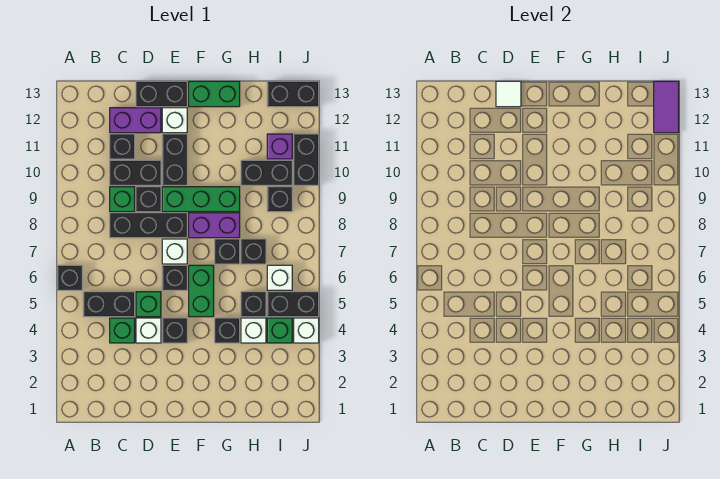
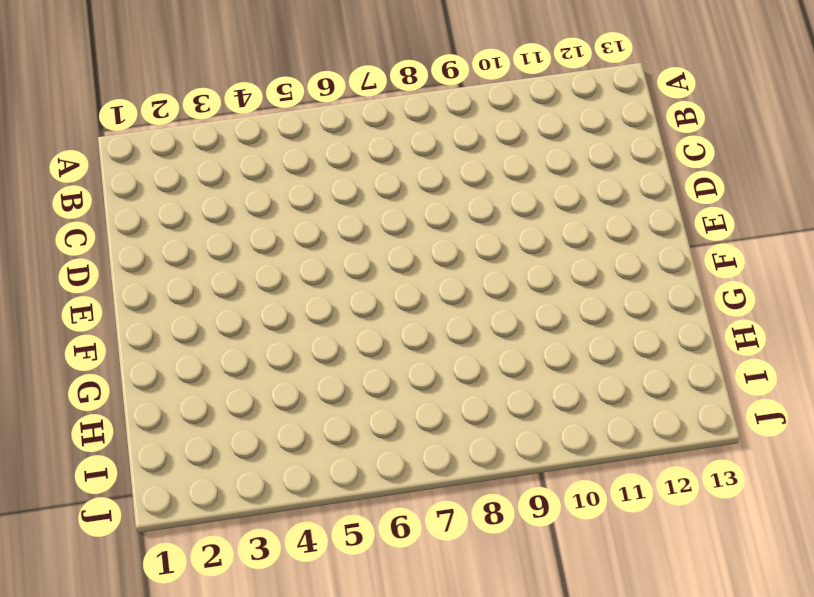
none -> black brick A6 level 1
none -> black brick B5:C5 level 1
none -> green brick C4 level 1
none -> black brick C8:E8 level 1

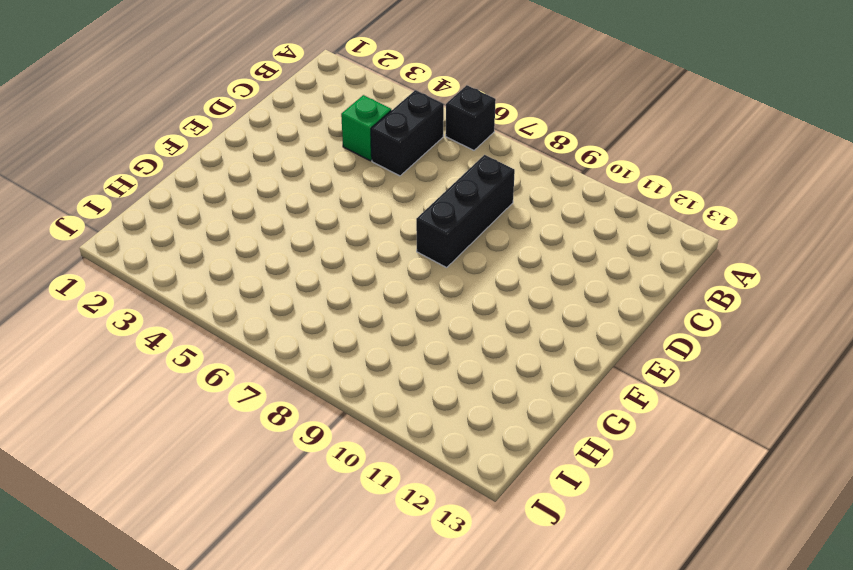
none -> green brick C9 level 1
none -> black brick C10:D10 level 1
none -> black brick C11 level 1
none -> purple brick C12:D12 level 1

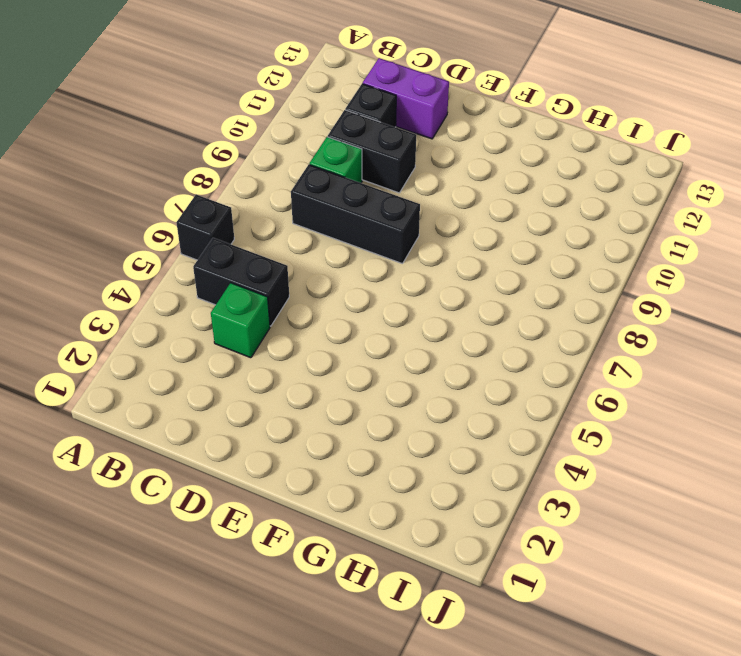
none -> white brick D4 level 1
none -> green brick D5 level 1
none -> black brick D9 level 1
none -> black brick D13:E13 level 1

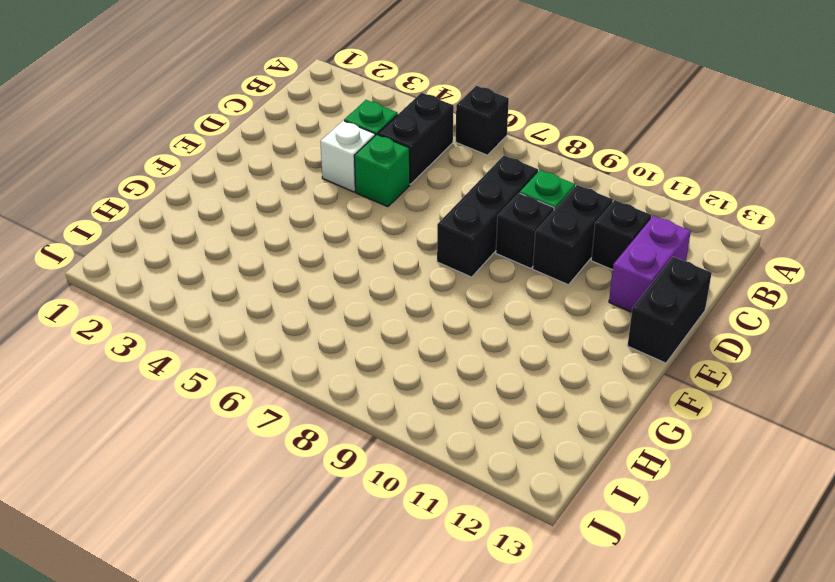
none -> black brick E4 level 1
none -> black brick E6 level 1
none -> white brick E7 level 1
none -> green brick E9:G9 level 1

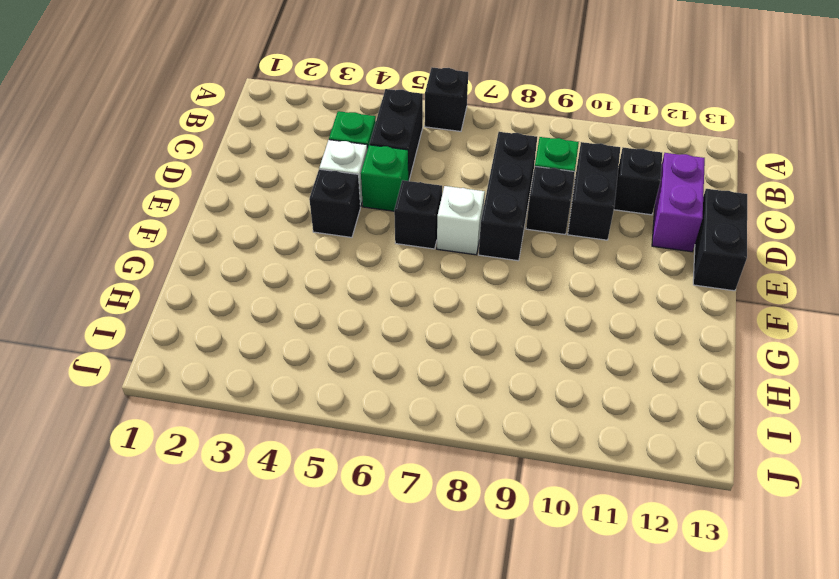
none -> green brick E9:G9 level 1
none -> black brick E10:E11 level 1
none -> white brick E12 level 1
none -> green brick F5:F6 level 1

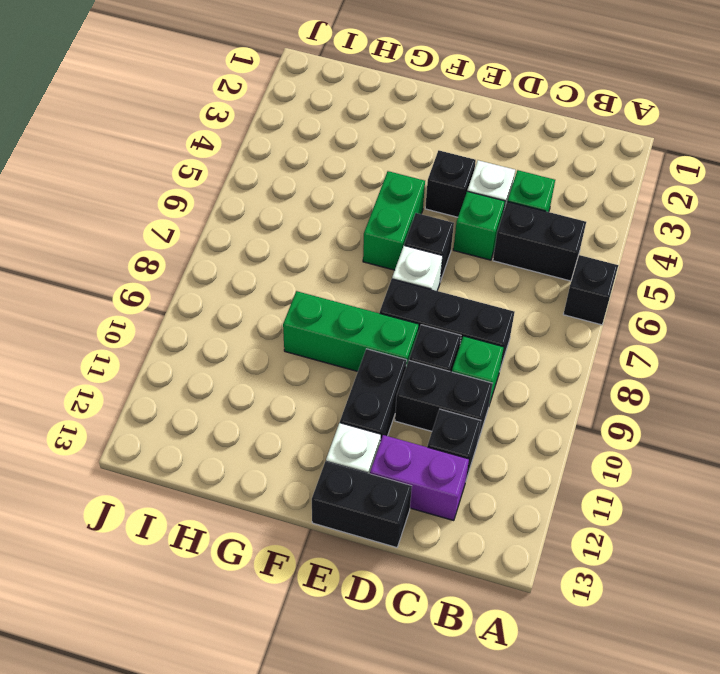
none -> purple brick F8:G8 level 1
none -> green brick F13:G13 level 1
none -> black brick G4 level 1
none -> black brick G7 level 1

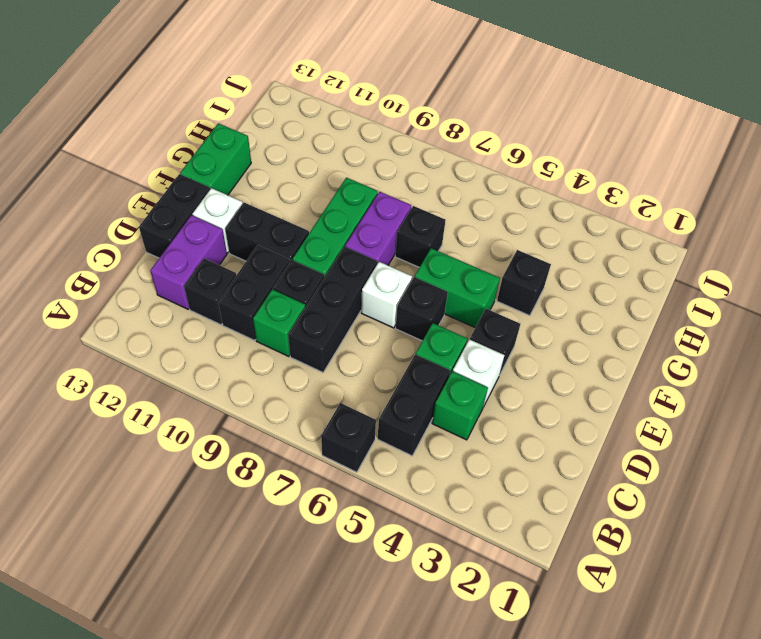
none -> white brick H4 level 1
none -> black brick H5 level 1
none -> black brick H7 level 1
none -> black brick H10:I10 level 1

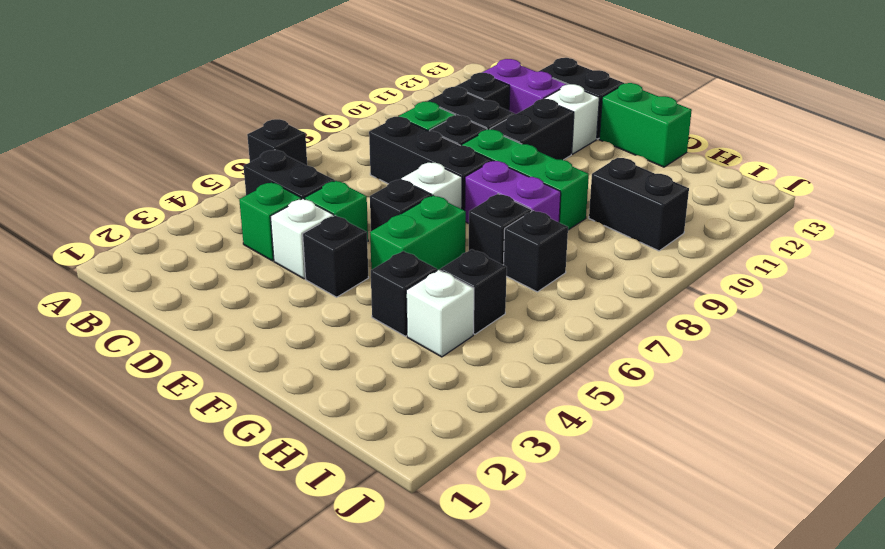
none -> green brick I4 level 1
none -> black brick I5:J5 level 1
none -> white brick I6 level 1
none -> black brick I9 level 1

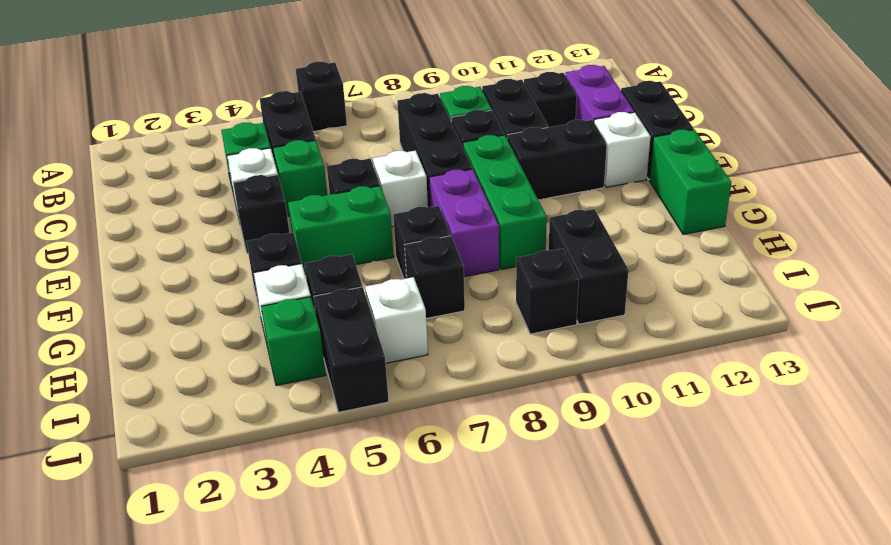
none -> purple brick I11 level 1
none -> black brick I13:J13 level 1
none -> white brick J4 level 1
none -> black brick J10:J11 level 1

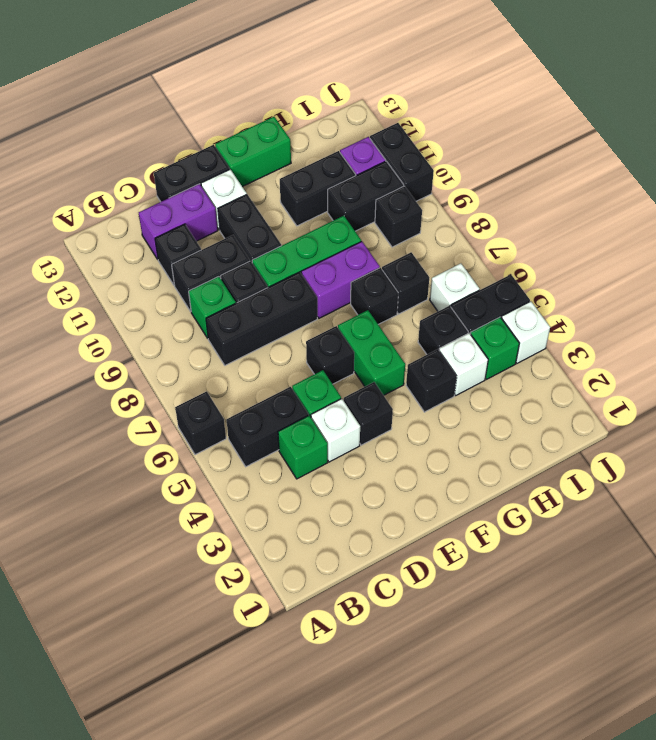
black brick G11:H11 level 1 -> black brick I13:J13 level 1
none -> white brick E7 level 1
none -> white tile D13 level 2
none -> purple tile J12:J13 level 2

